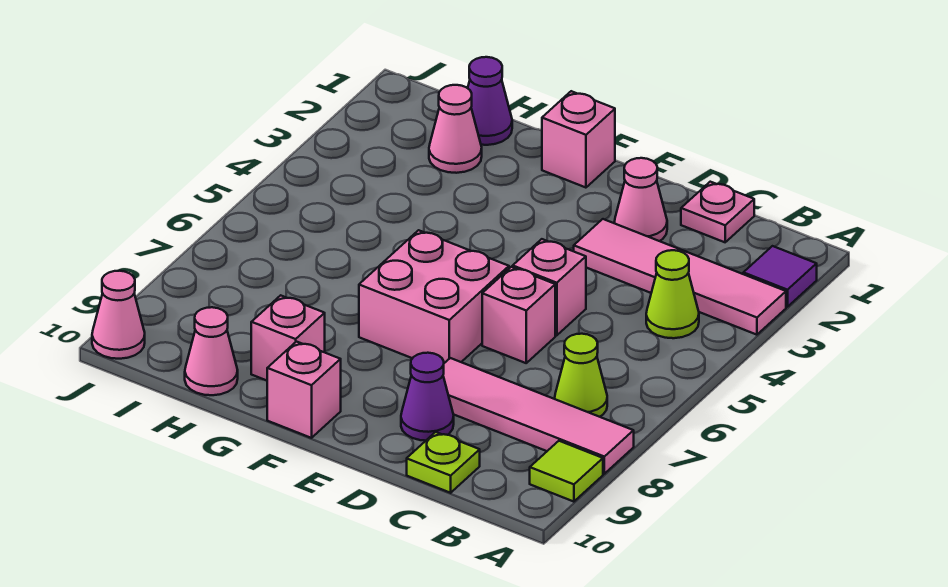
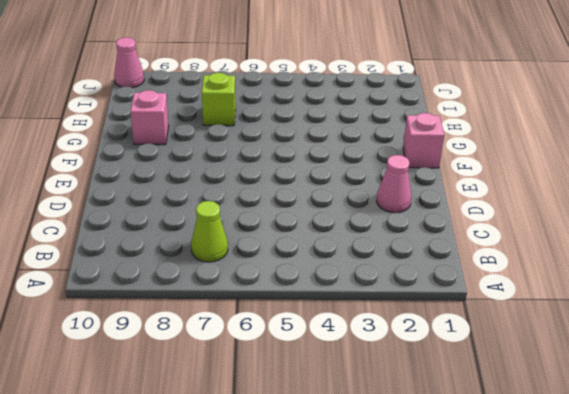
lime brick H7 level 1 -> none
none -> purple tile A2 level 1
none -> pink tile A3:D3 level 1
none -> pink tile A8:D8 level 1

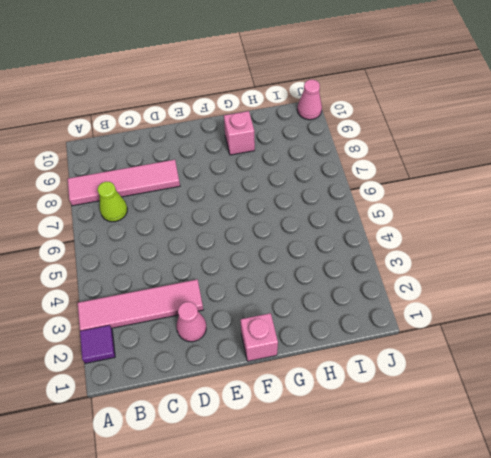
none -> lime tile A9 level 1
none -> lime cone B4 level 1
none -> pink plate C1 level 1

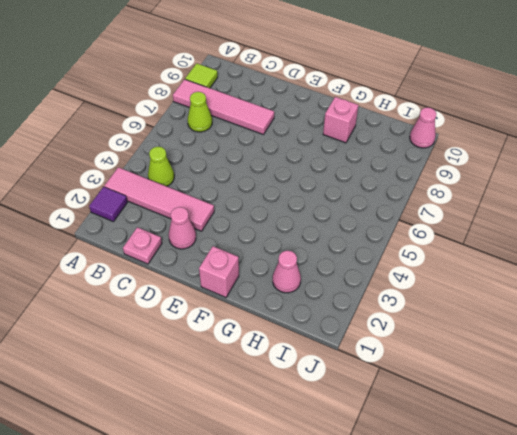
none -> lime plate C10 level 1
none -> pink brick D5 level 1
none -> pink brick D6 level 1

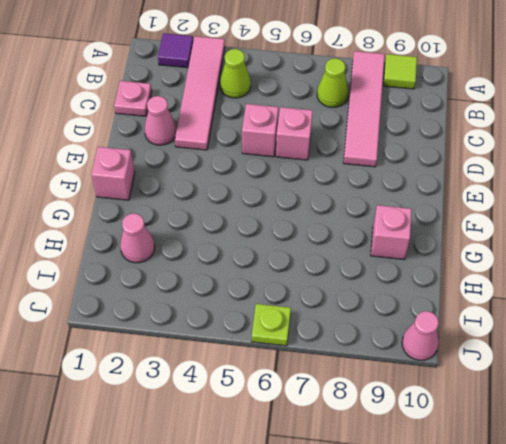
lime plate J6 level 1 -> lime plate C10 level 1
none -> purple cone D9 level 1
none -> pink brick E6:F7 level 1
none -> pink brick F10 level 1

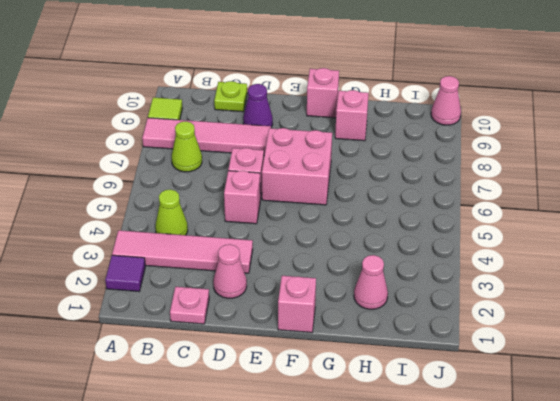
none -> purple cone H1 level 1
none -> pink cone H10 level 1

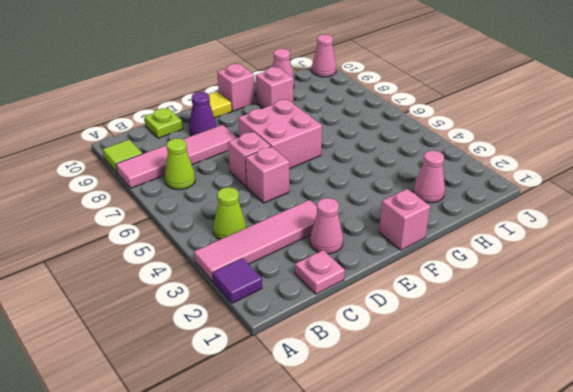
yellow tile E10 level 1 -> none
none -> purple cone H1 level 1

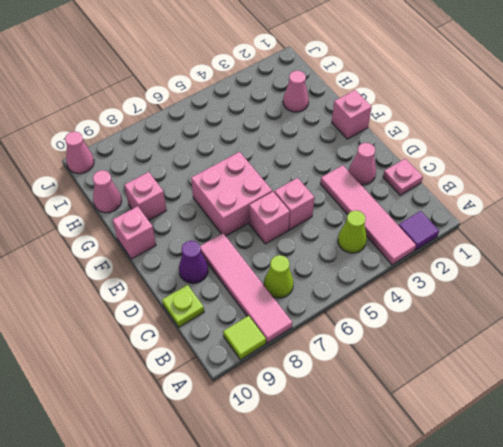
none -> purple cone H1 level 1

